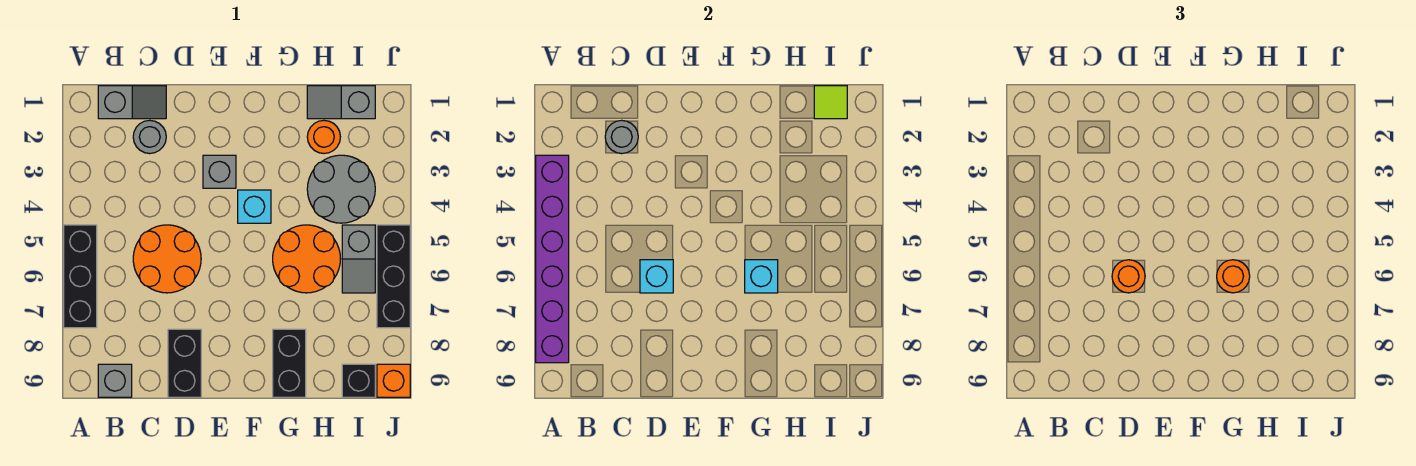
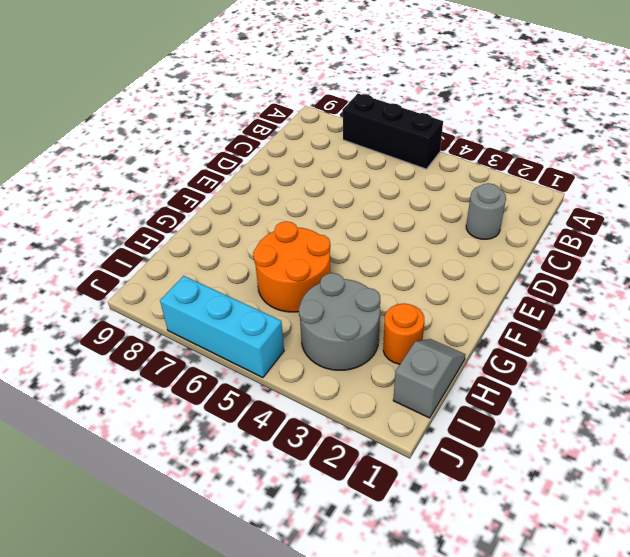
cyan brick J5:J7 level 1 -> black brick J5:J7 level 1
none -> grey slope B1:C1 level 1 top B
none -> grey brick B9 level 1
none -> orange round brick C5:D6 level 1

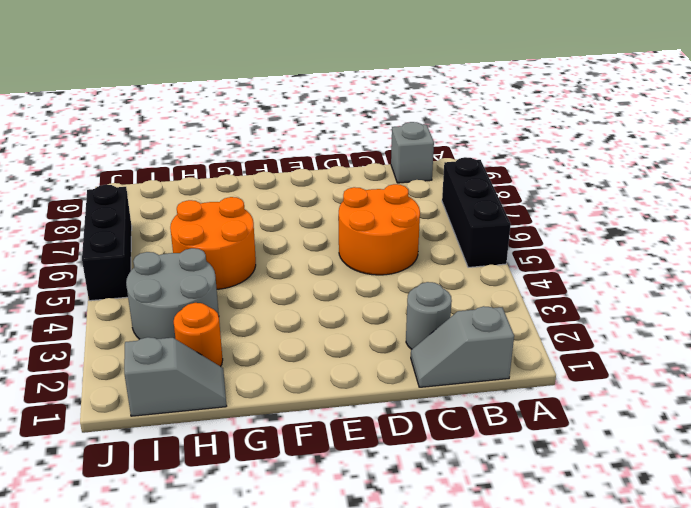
none -> black brick D8:D9 level 1
none -> grey brick E3 level 1
none -> cyan brick F4 level 1

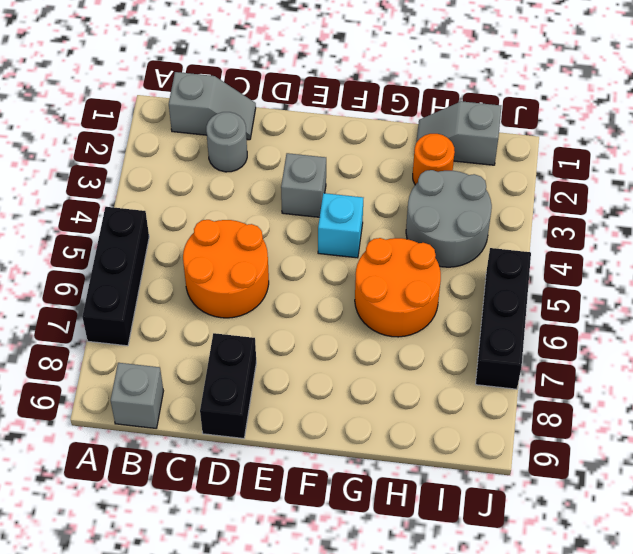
none -> black brick G8:G9 level 1
none -> grey slope I5:I6 level 1 top 5
none -> black brick I9 level 1

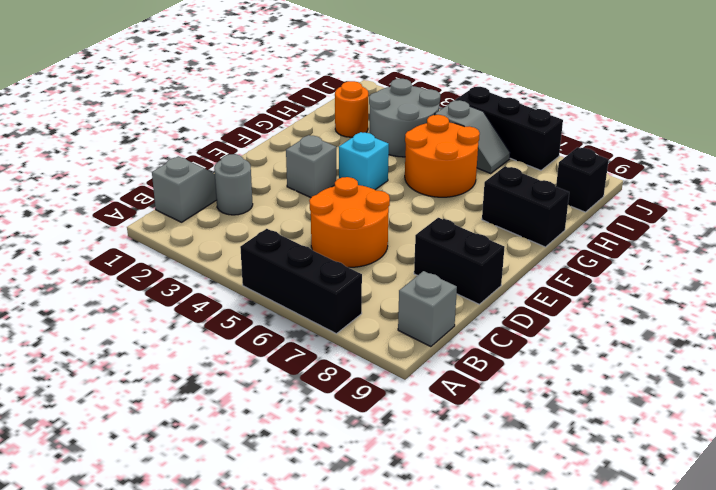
none -> grey slope H1:I1 level 1 top I
none -> orange brick J9 level 1
none -> purple brick A3:A8 level 2

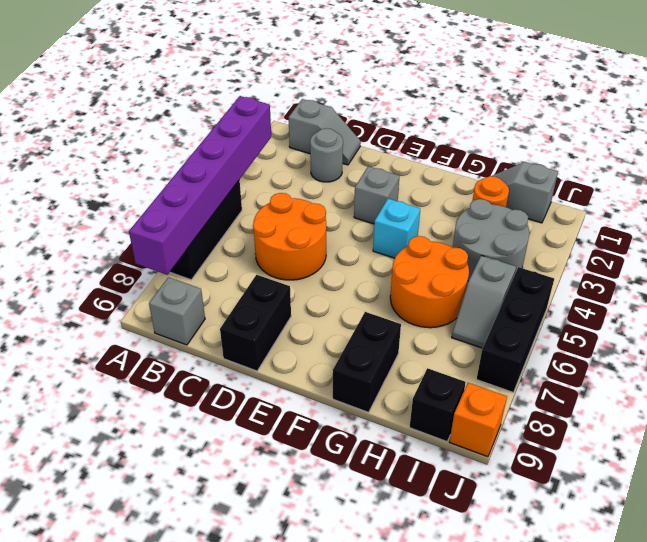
none -> grey round brick C2 level 2
none -> cyan brick D6 level 2
none -> cyan brick G6 level 2

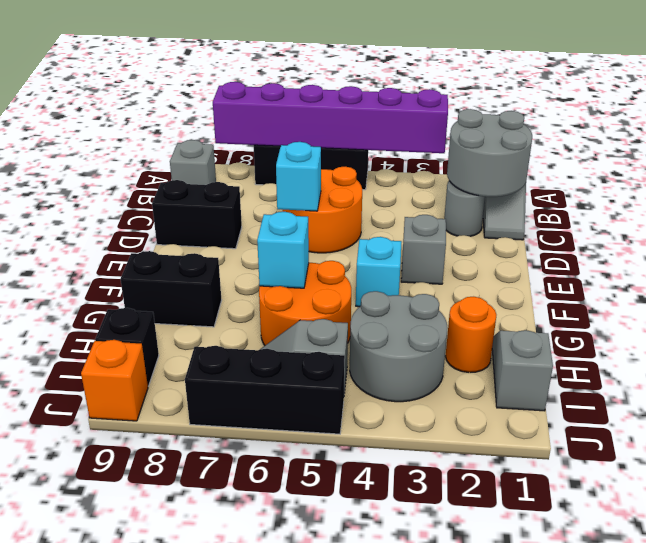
grey round brick B1:C2 level 2 -> grey round brick C2 level 2
none -> lime tile I1 level 2
none -> orange round brick D6 level 3
none -> orange round brick G6 level 3

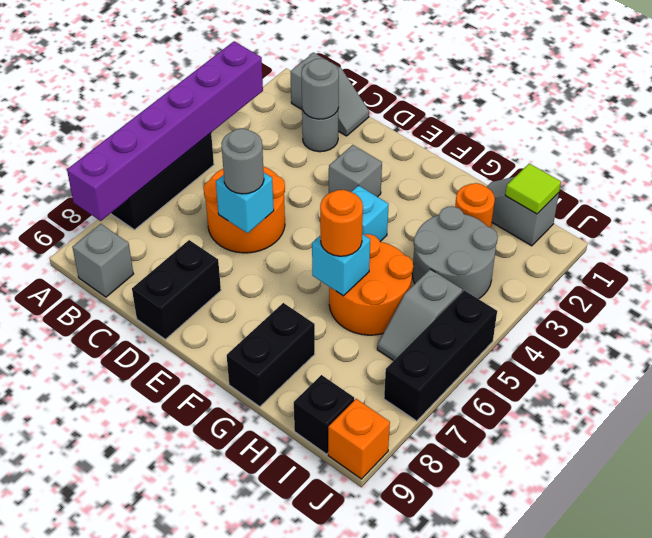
grey round brick D6 level 3 -> orange round brick D6 level 3

